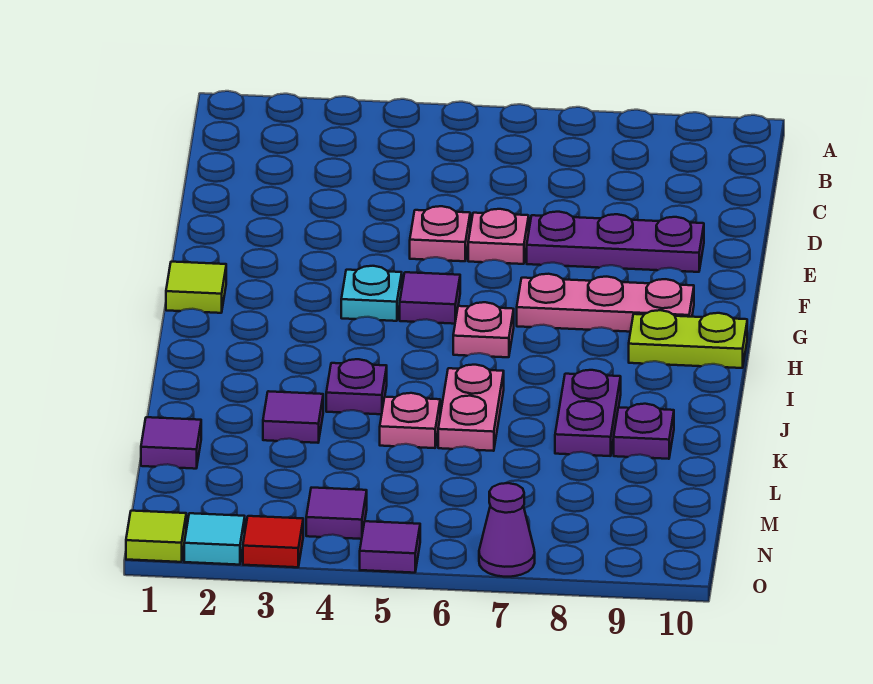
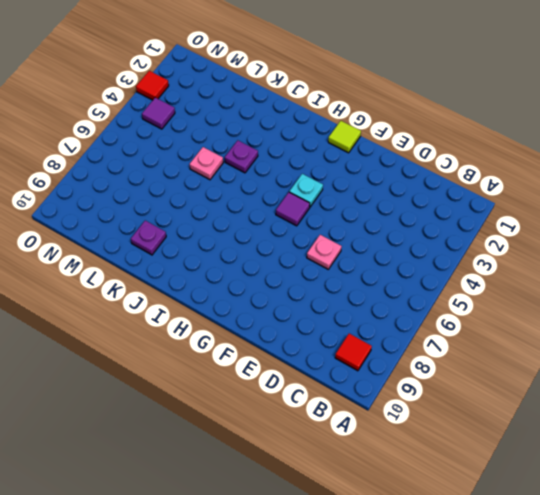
red tile B9 level 1 -> none
none -> pink plate E5 level 1
none -> purple plate E7:E9 level 1
none -> pink plate G7:G9 level 1

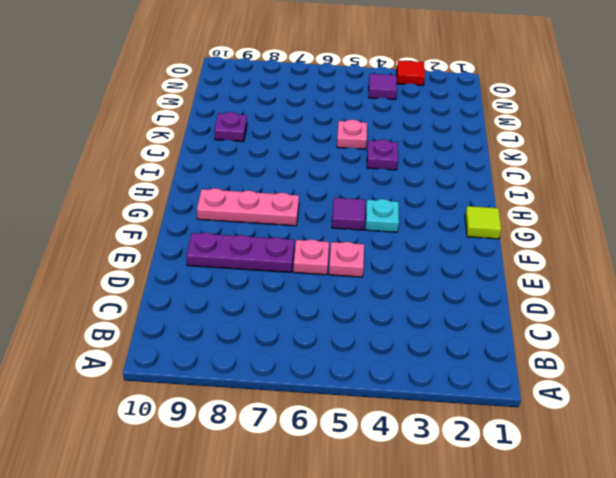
none -> pink plate H6 level 1
none -> lime plate H9:H10 level 1
none -> pink plate J6:K6 level 1

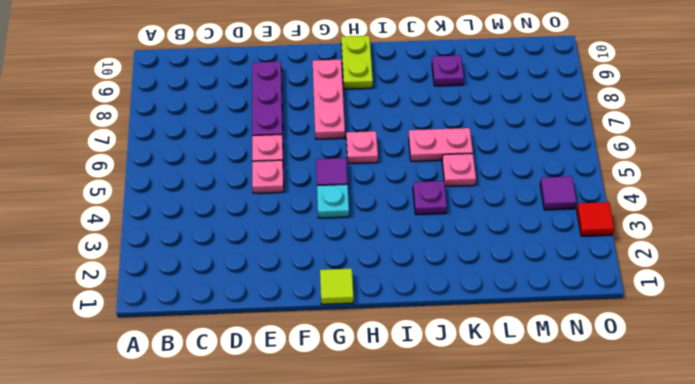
none -> purple plate J8:K8 level 1
none -> purple tile K3 level 1
none -> purple tile L1 level 1

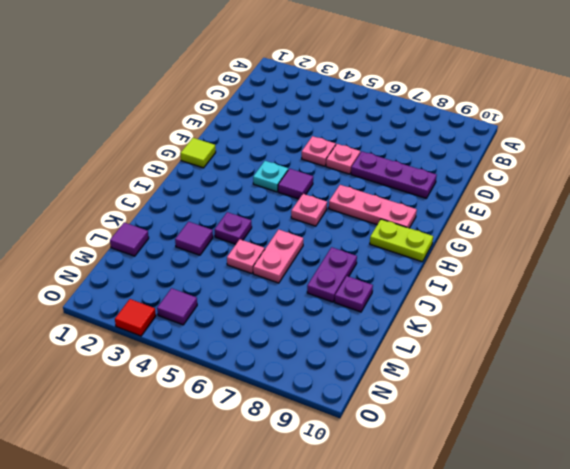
none -> lime tile O1 level 1
none -> cyan tile O2 level 1
none -> purple tile O5 level 1

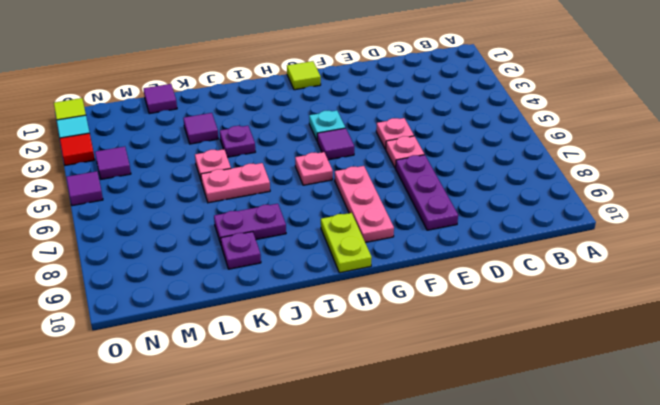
none -> purple cone O7 level 1

